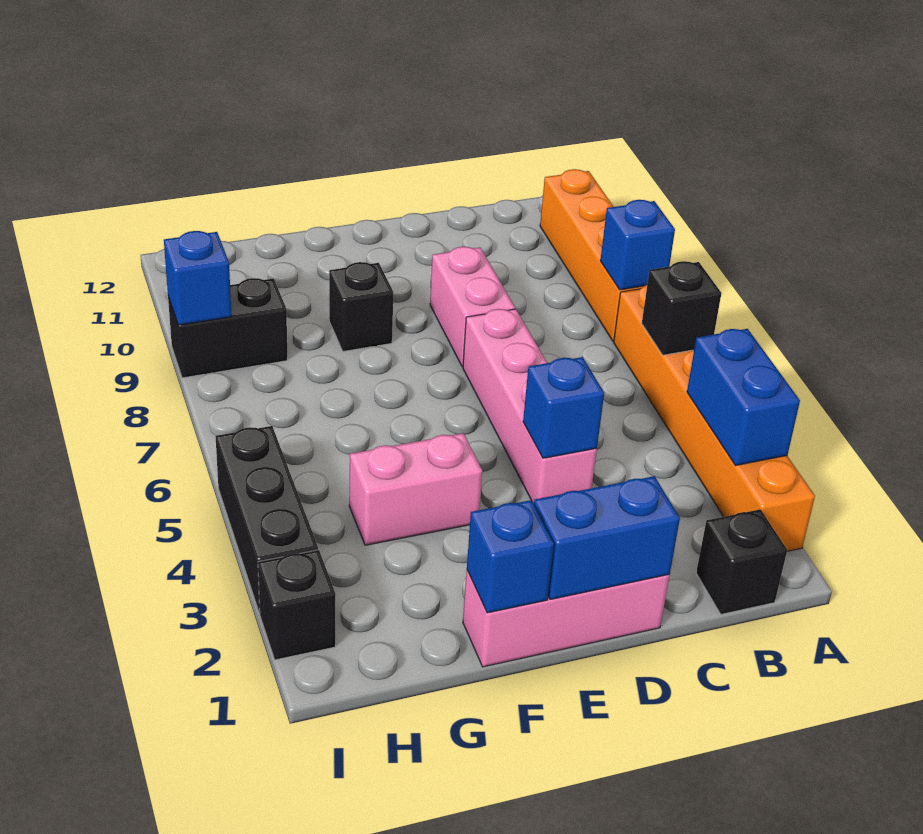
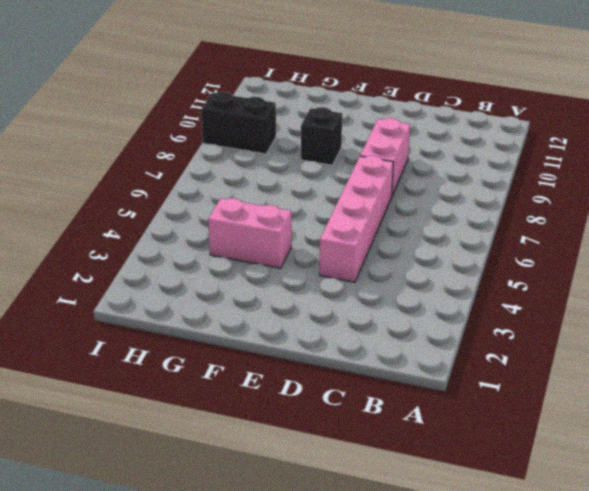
none -> orange brick A2:A7 level 1
none -> orange brick A8:A11 level 1
none -> black brick B1 level 1

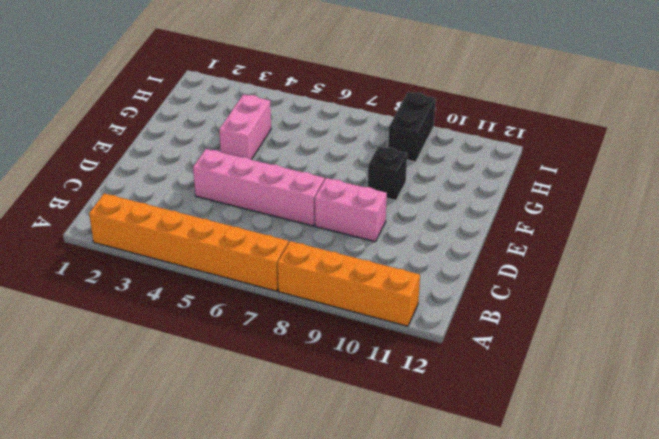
none -> black brick B1 level 1
none -> pink brick D1:F1 level 1
none -> black brick I2 level 1

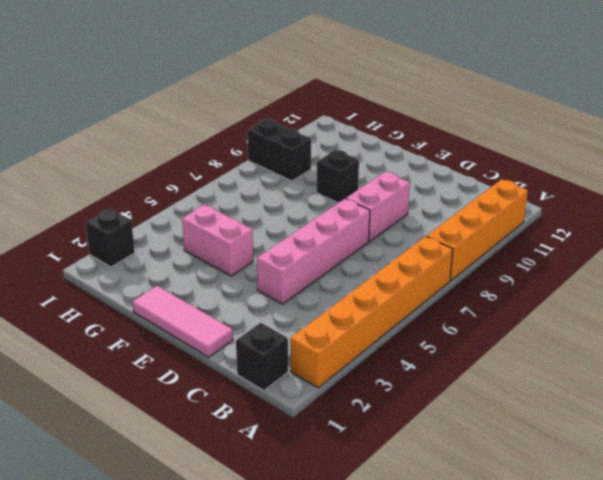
pink tile D1:F1 level 1 -> pink brick D1:F1 level 1
none -> black brick I3:I5 level 1
none -> blue brick A3:A4 level 2
none -> black brick A6 level 2

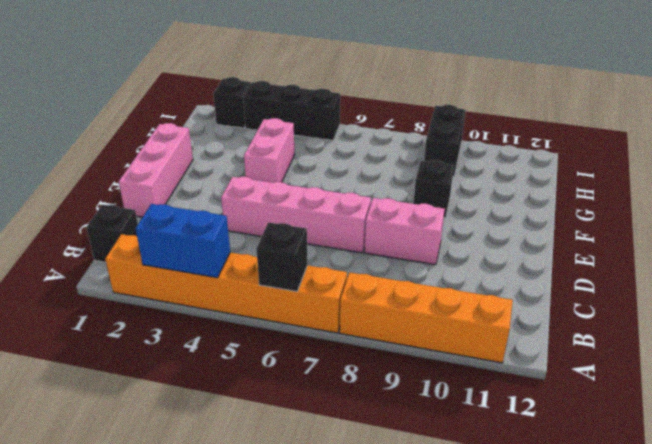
none -> blue brick A8 level 2
none -> blue brick D1:E1 level 2
none -> blue brick D4 level 2

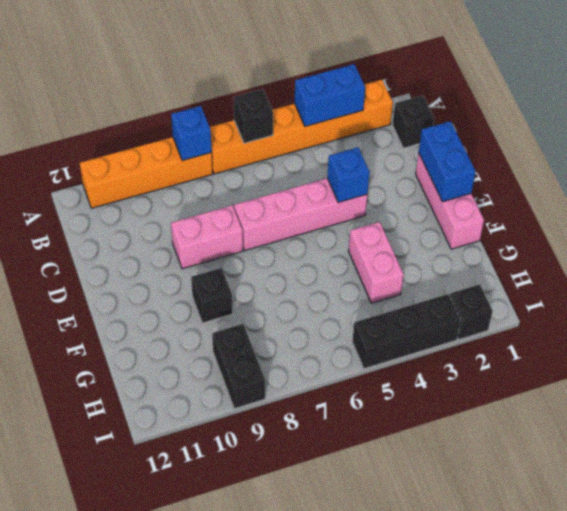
none -> blue brick F1 level 2
none -> blue brick I9 level 2

